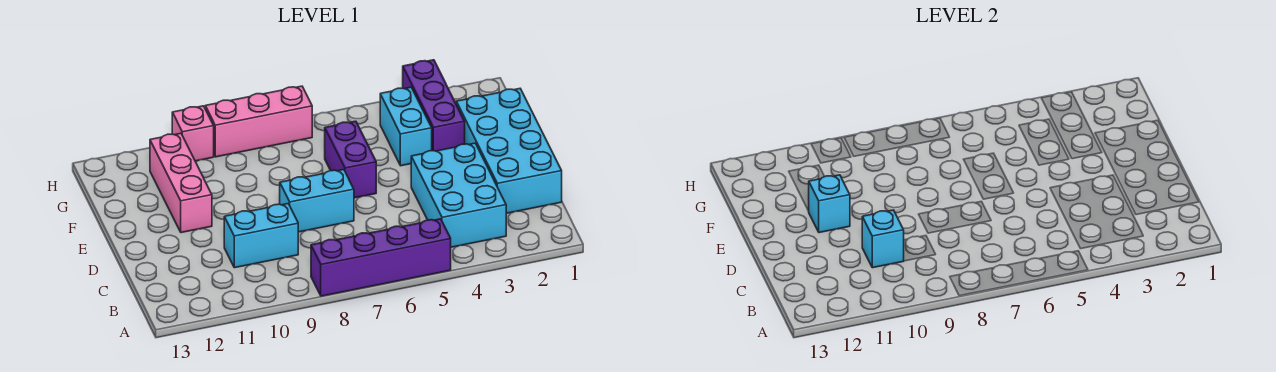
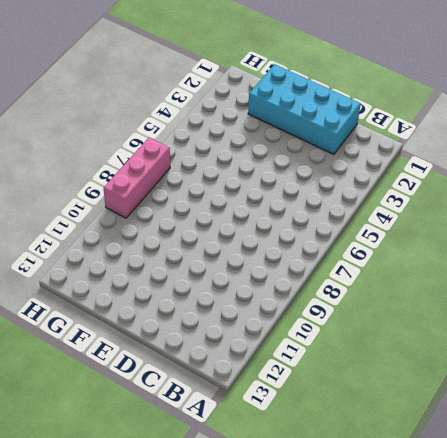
none -> purple brick A5:A8 level 1
none -> cyan brick B3:D4 level 1
none -> cyan brick C9:C10 level 1

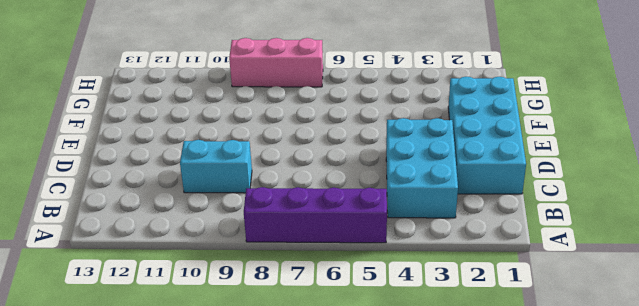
none -> cyan brick D7:D8 level 1
none -> purple brick E6:F6 level 1
none -> pink brick E11:G11 level 1

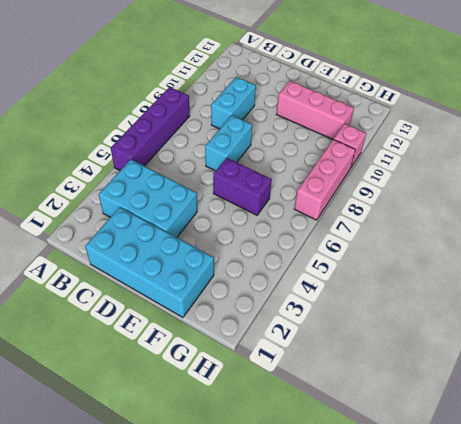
none -> purple brick F3:H3 level 1
none -> cyan brick F4:G4 level 1
none -> cyan brick C10 level 2

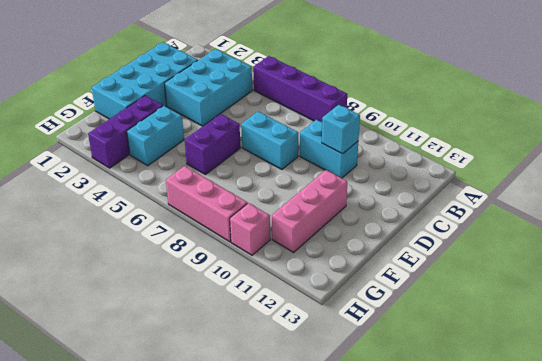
none -> cyan brick E11 level 2

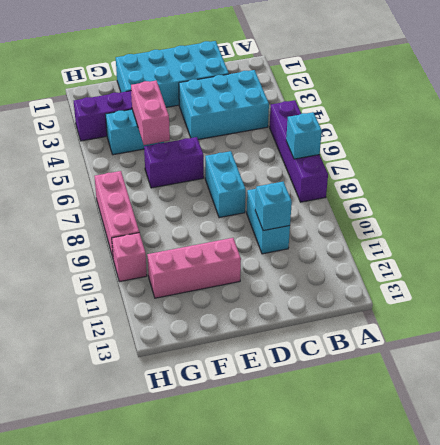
cyan brick A7 level 2 -> cyan brick E11 level 2
pink brick F4:F5 level 2 -> none

